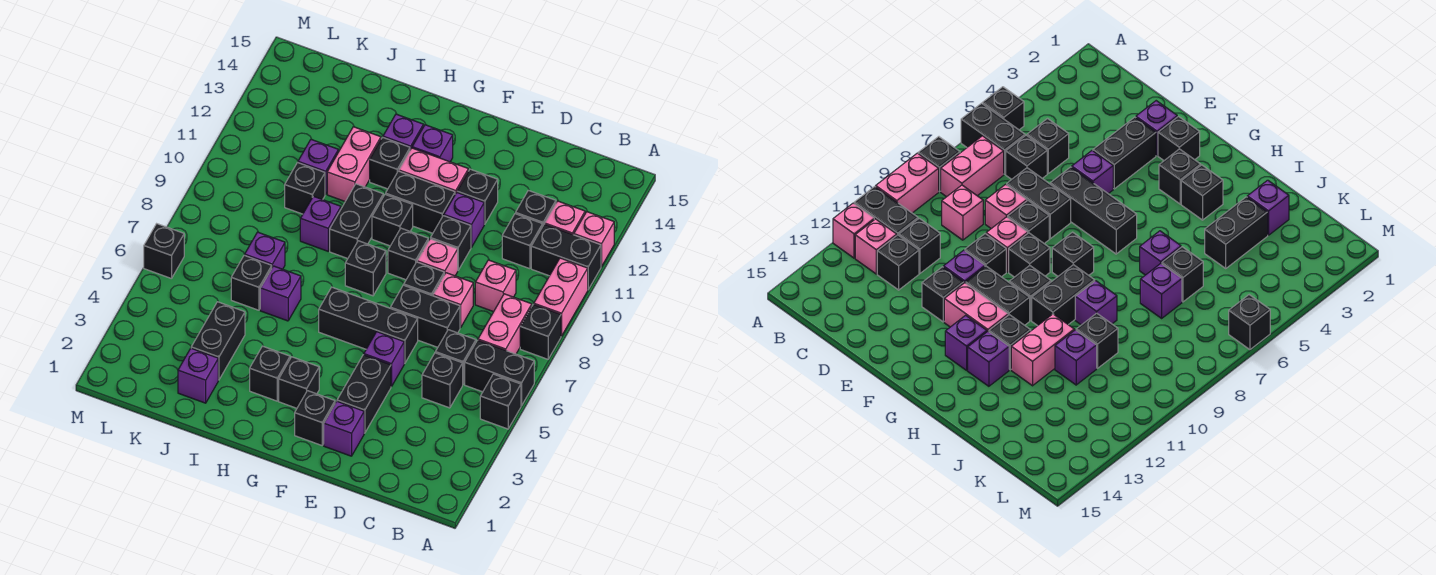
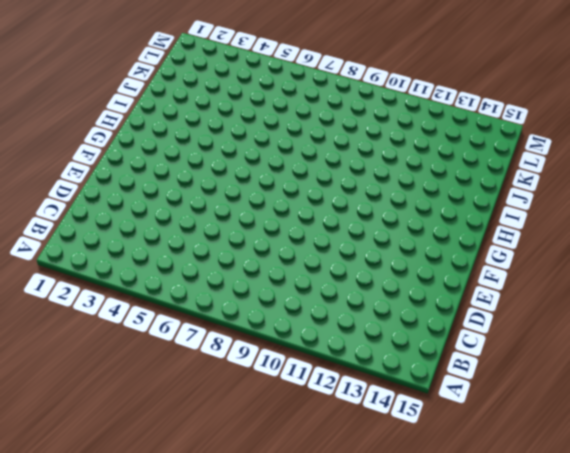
none -> black brick A5 level 1
none -> black brick A6:B6 level 1
none -> black brick A8 level 1
none -> pink brick A9:A10 level 1

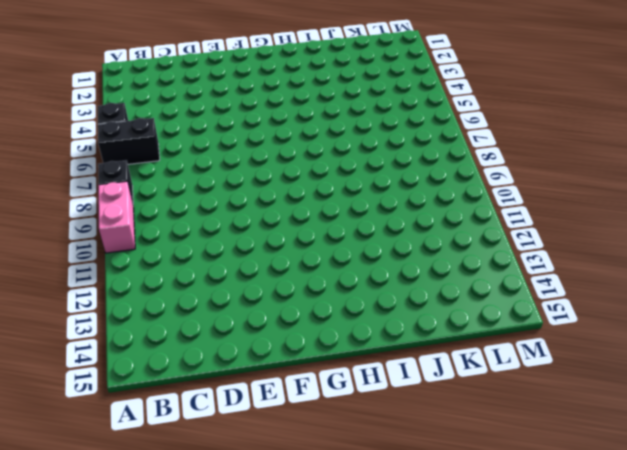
none -> black brick A11:B11 level 1
none -> pink brick A12 level 1
none -> pink brick B7:B8 level 1
none -> pink brick B12 level 1

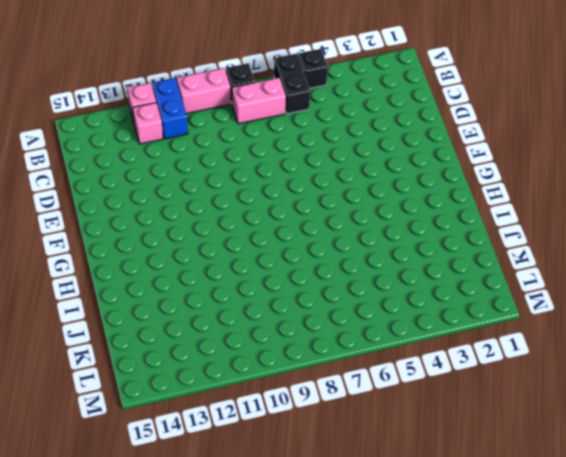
blue brick A11:B11 level 1 -> black brick A11:B11 level 1
none -> black brick C5 level 1
none -> black brick C6 level 1
none -> pink brick C9 level 1
none -> black brick C11 level 1

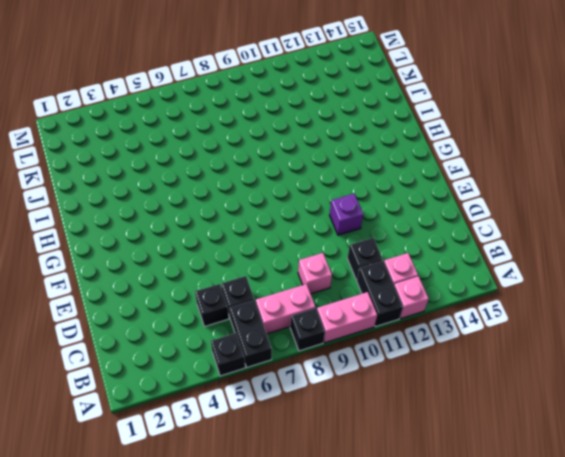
none -> black brick C12 level 1
none -> black brick D7:E7 level 1
none -> pink brick D8 level 1
none -> purple brick E2 level 1

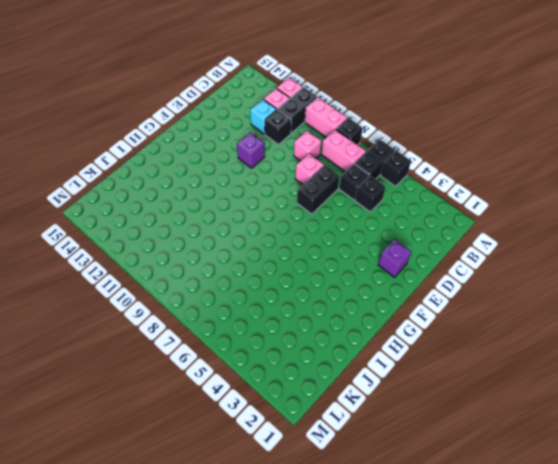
cyan brick C12 level 1 -> black brick C12 level 1
none -> black brick E3:E4 level 1
none -> purple brick E5 level 1
none -> black brick E6:G6 level 1
none -> black brick E8 level 1

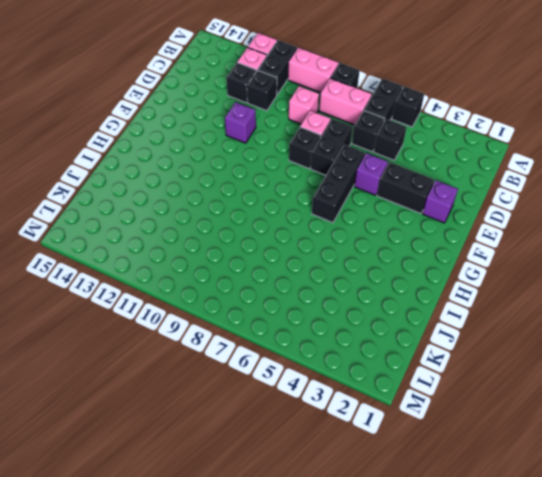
none -> pink brick E9 level 1
none -> black brick E10 level 1
none -> black brick E12 level 1
none -> black brick F2 level 1

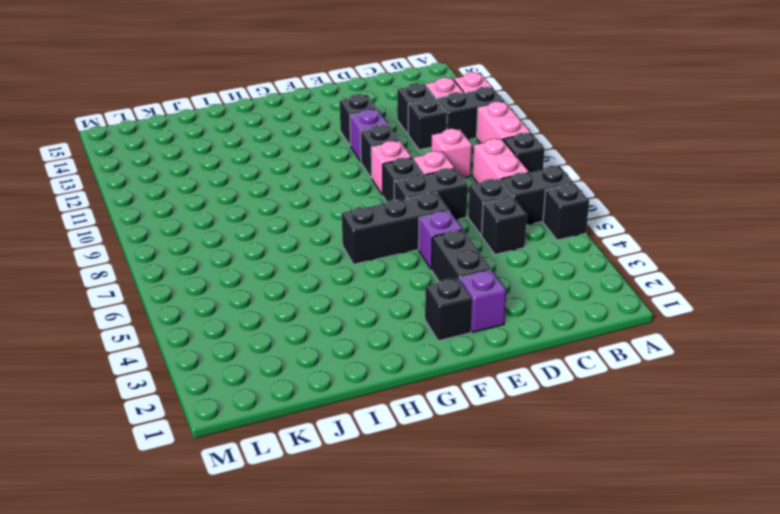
none -> black brick F9 level 1
none -> black brick F11:G11 level 1
none -> pink brick F12:G12 level 1
none -> black brick G3 level 1

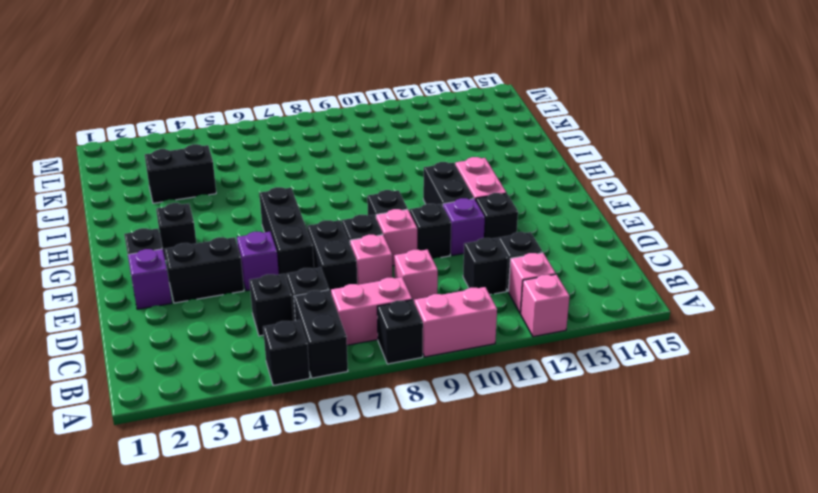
none -> black brick A11:B11 level 1
none -> black brick G8 level 1
none -> black brick G10 level 1
none -> purple brick G13 level 1

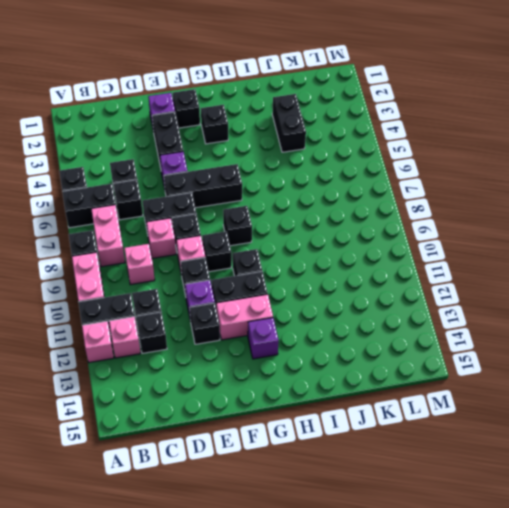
none -> black brick H3 level 1
none -> black brick H9:H10 level 1
none -> black brick H12 level 1
none -> purple brick H13 level 1

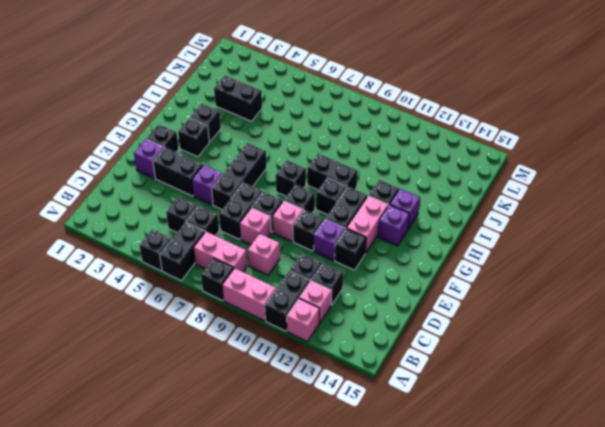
none -> purple brick I6 level 1
none -> purple brick I9 level 1
none -> pink brick I11:I12 level 1
none -> purple brick J2 level 1

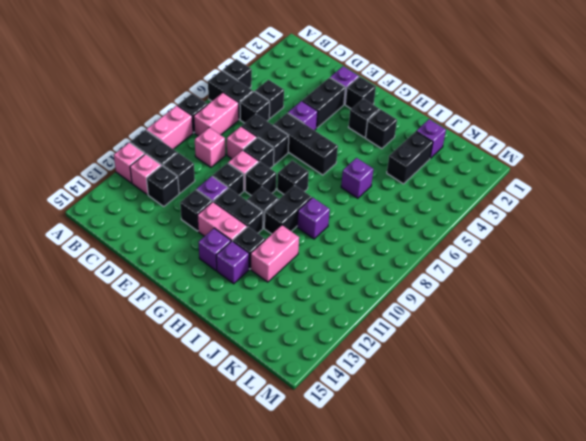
none -> black brick J6 level 1
none -> purple brick J7 level 1
none -> black brick J10 level 1
none -> purple brick J11 level 1

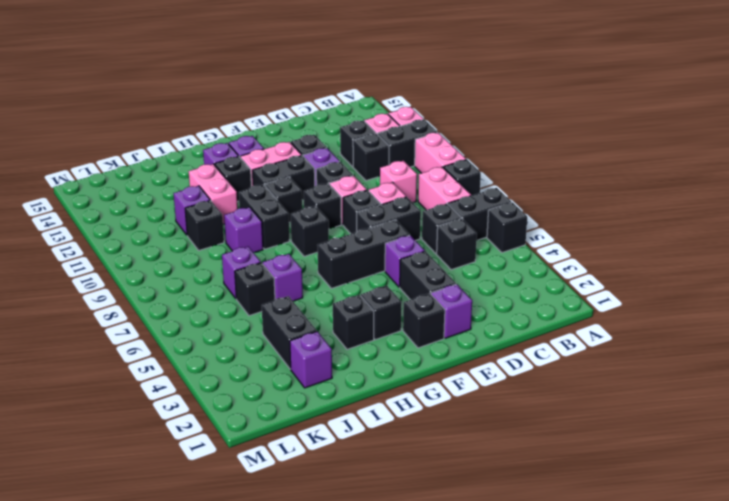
none -> black brick M6 level 1

